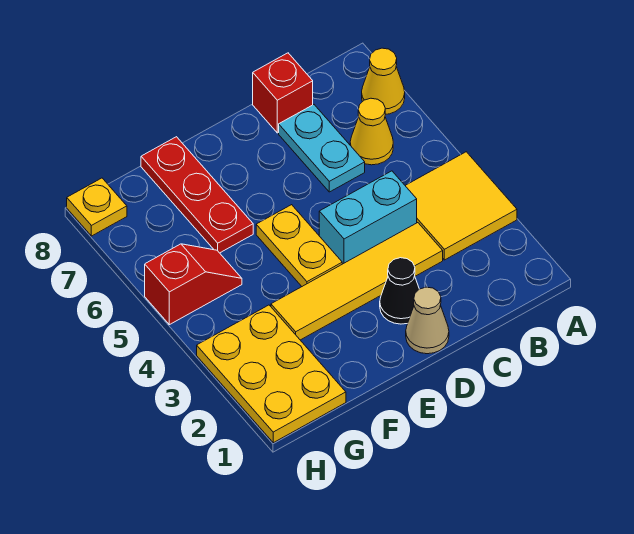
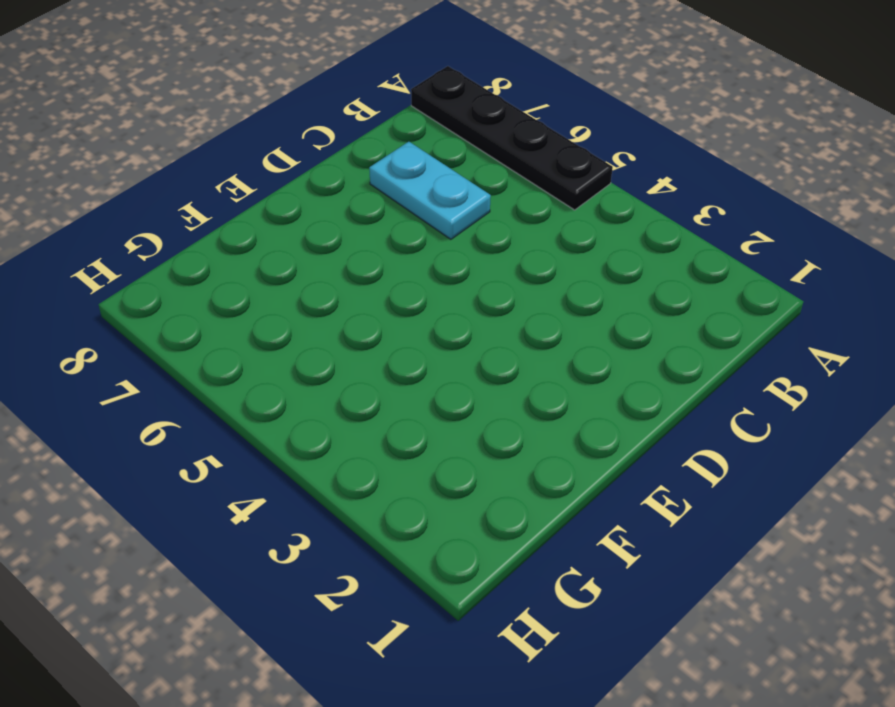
black plate A5:A8 level 1 -> yellow cone A7 level 1
none -> yellow tile A3:B4 level 1
none -> yellow cone B6 level 1
none -> yellow tile C3:F3 level 1

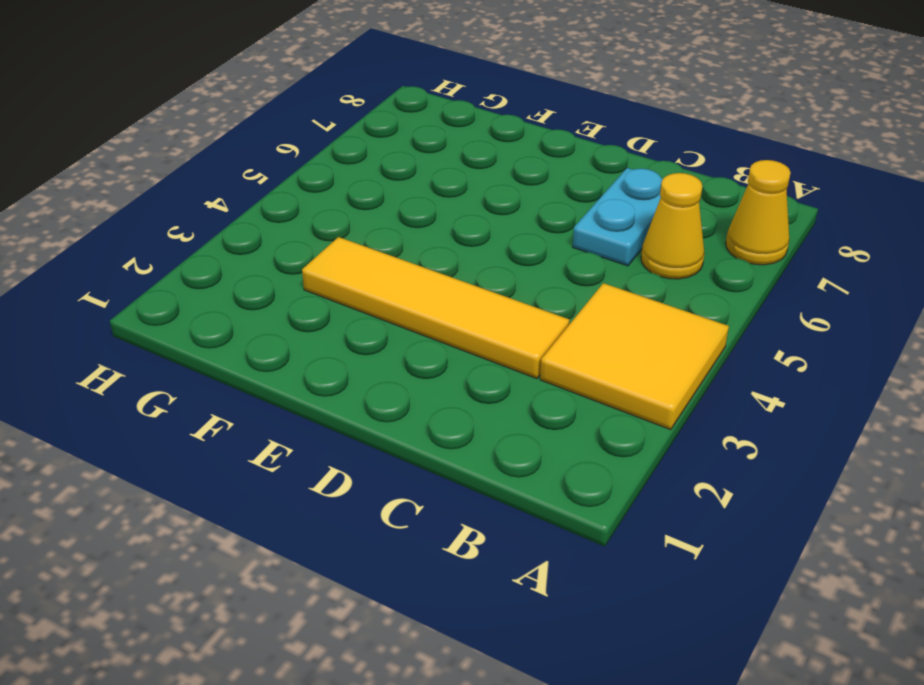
none -> cyan brick C4:D4 level 1
none -> red brick C8 level 1
none -> tan cone D1 level 1

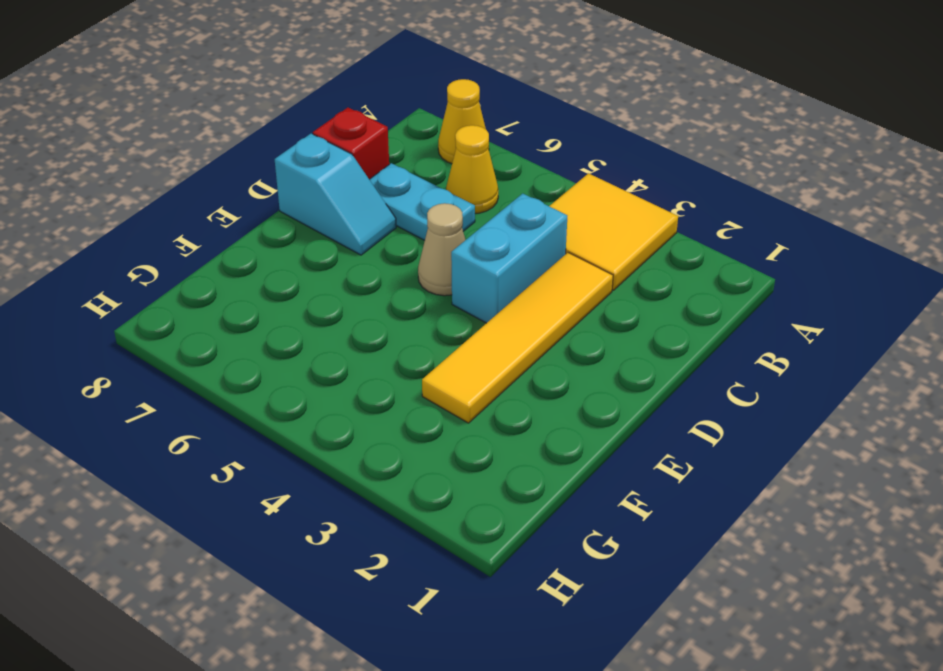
tan cone D5 level 1 -> tan cone D1 level 1
cyan slope D7:D8 level 1 top 8 -> none
none -> black cone D2 level 1
none -> yellow plate E4:E5 level 1
none -> red plate F6:F8 level 1

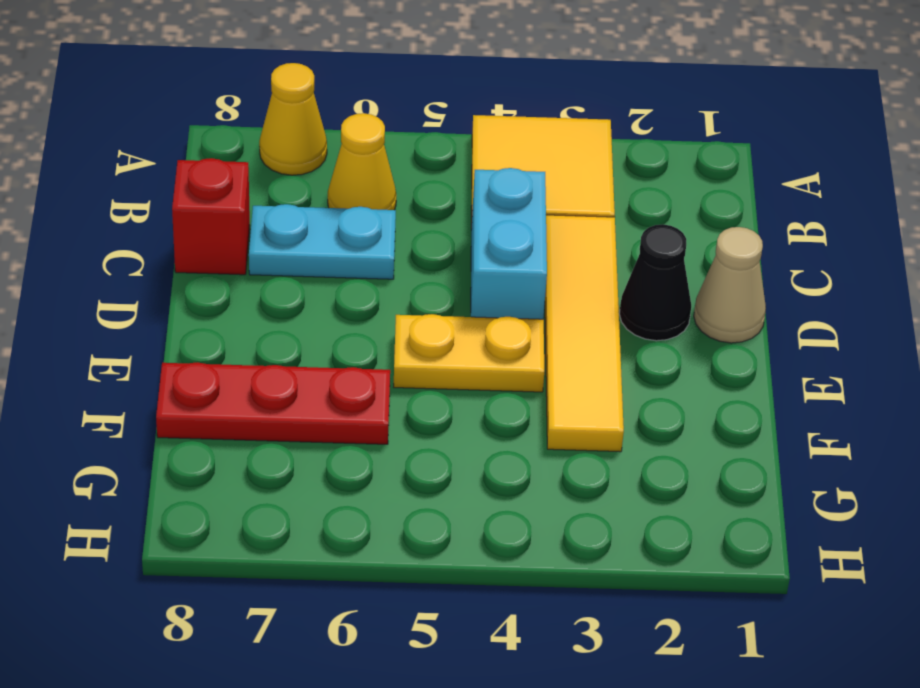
none -> yellow plate G1:H3 level 1
none -> red slope G5:H5 level 1 top H
none -> yellow plate H8 level 1

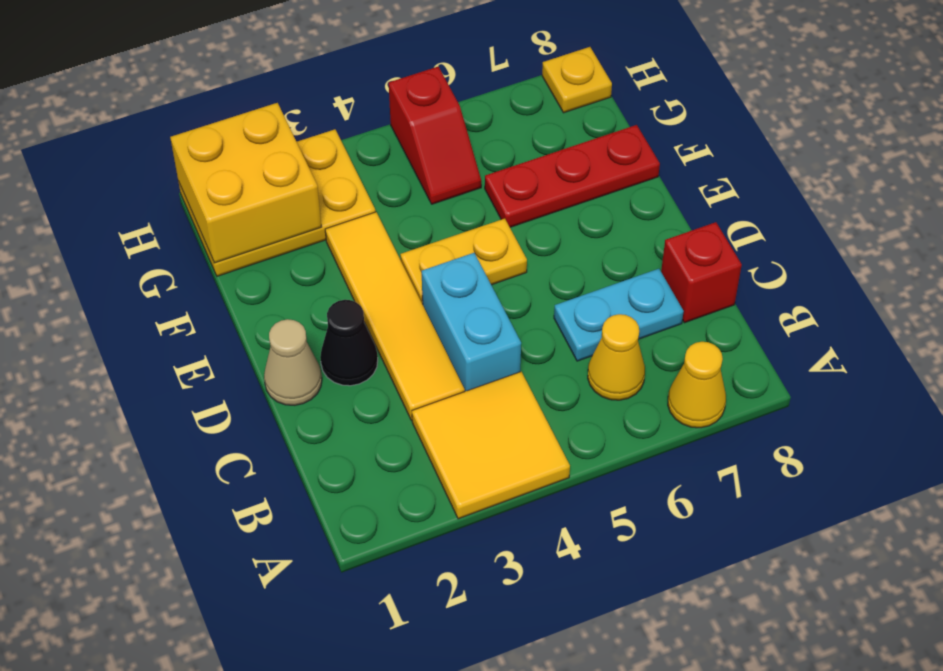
yellow brick G1:H2 level 2 -> none

